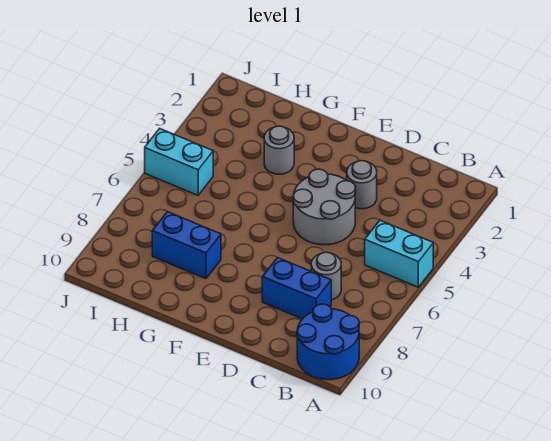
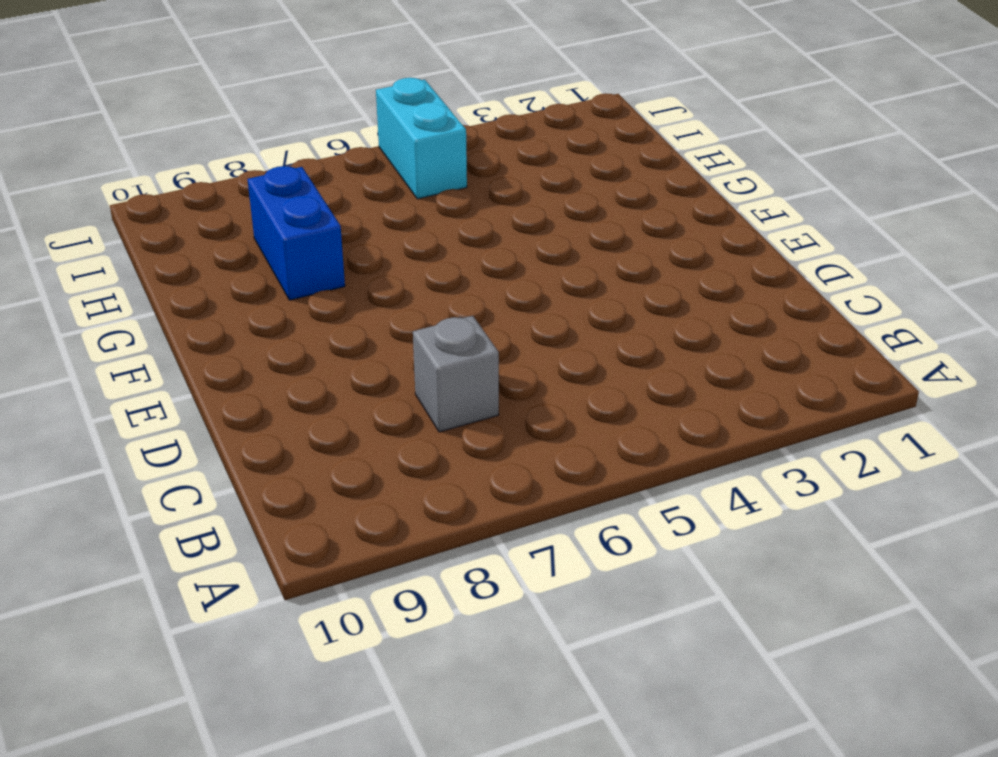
grey brick C7 level 1 -> grey round brick C7 level 1
none -> cyan brick A5:B5 level 1
none -> blue round brick A9:B10 level 1

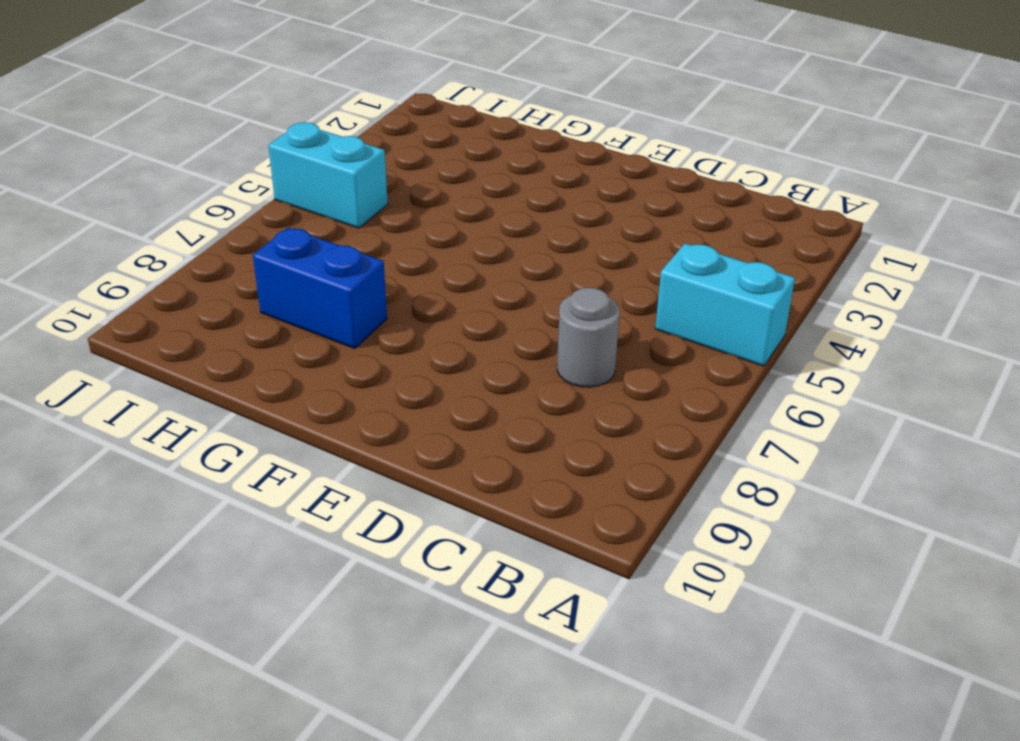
none -> blue round brick A9:B10 level 1
none -> blue brick C8:D8 level 1

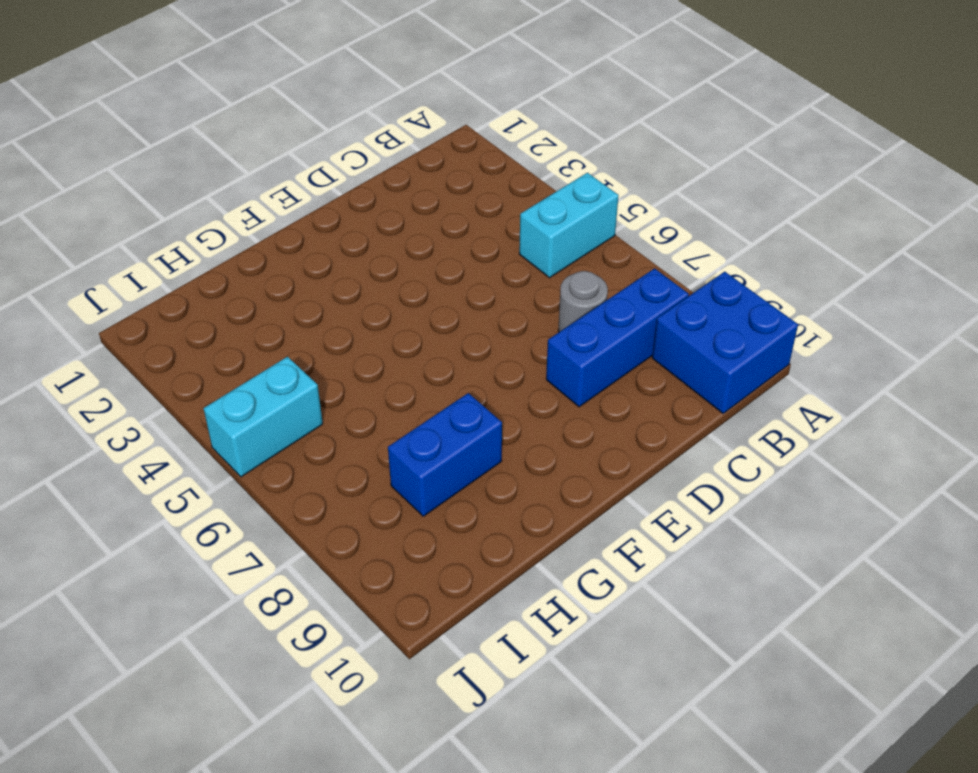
blue brick A9:B10 level 1 -> blue round brick A9:B10 level 1
blue brick B8:D8 level 1 -> blue brick C8:D8 level 1
none -> grey round brick D3 level 1
none -> grey round brick D4:E5 level 1

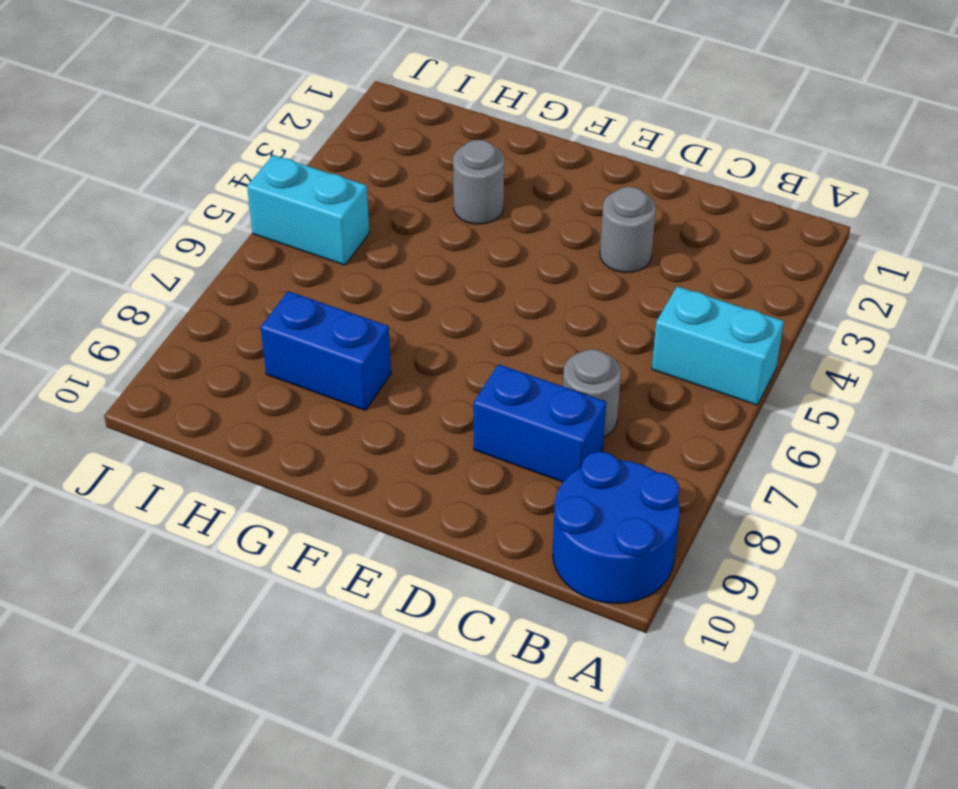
none -> grey round brick D4:E5 level 1

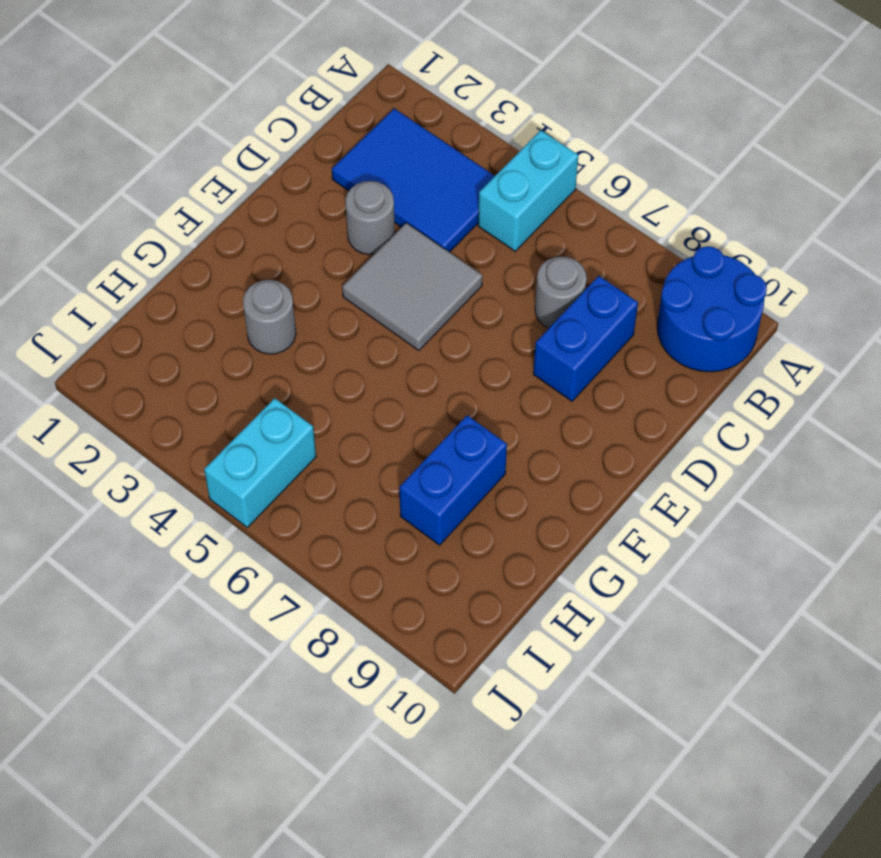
blue tile B2:C4 level 1 -> none
grey tile D4:E5 level 1 -> grey round brick D4:E5 level 1

